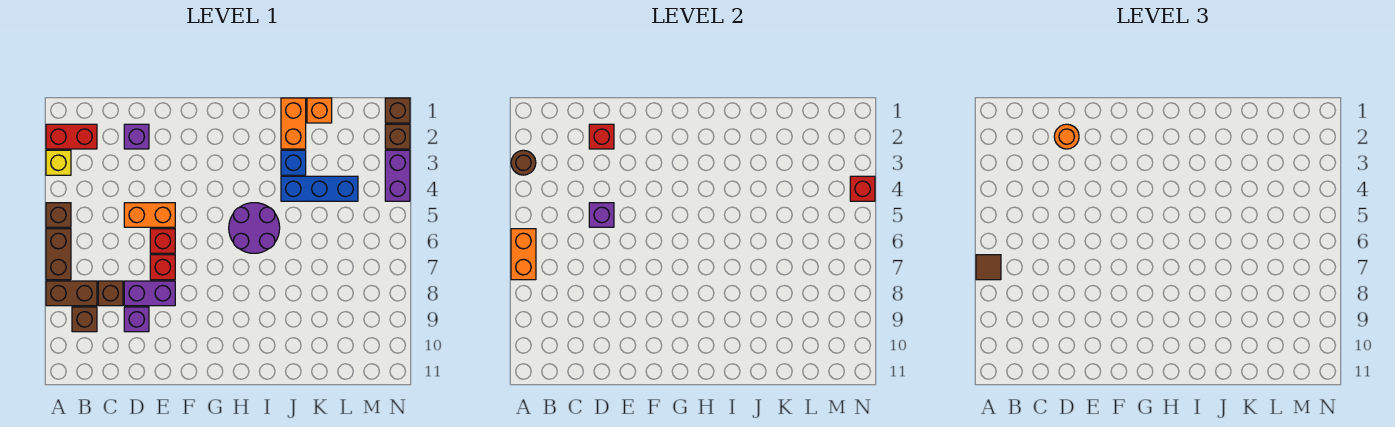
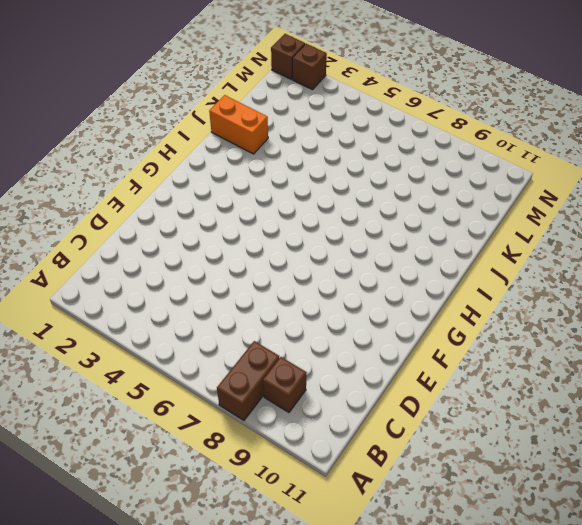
none -> red brick A2:B2 level 1
none -> yellow brick A3 level 1
none -> brown brick A5 level 1

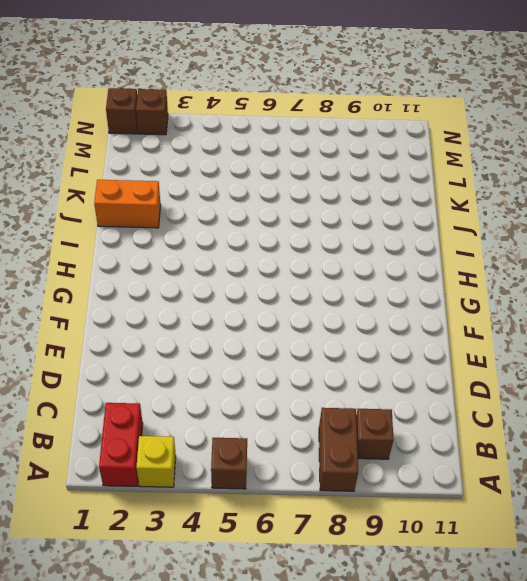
none -> brown brick A6:A7 level 1
none -> brown brick C8 level 1
none -> purple brick D2 level 1

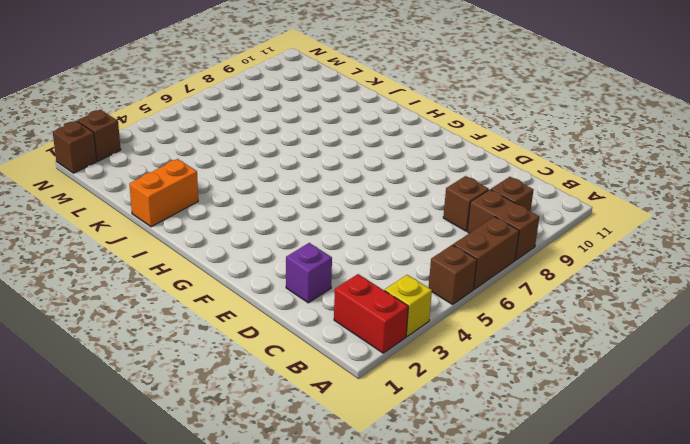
none -> orange brick D5:E5 level 1
none -> purple brick D8:E8 level 1
none -> purple brick D9 level 1

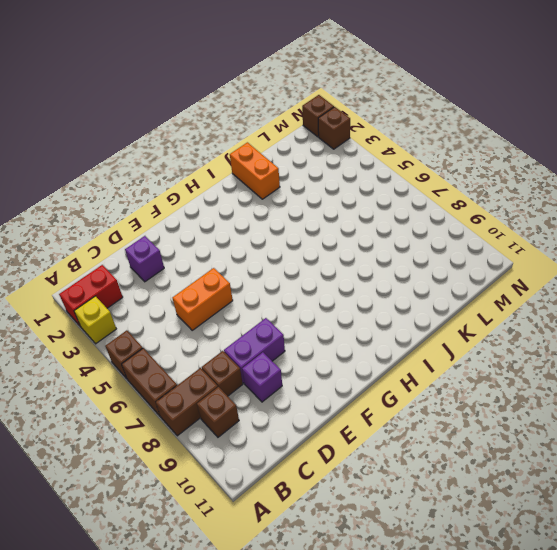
none -> red brick E6 level 1
none -> red brick E7 level 1
none -> purple round brick H5:I6 level 1

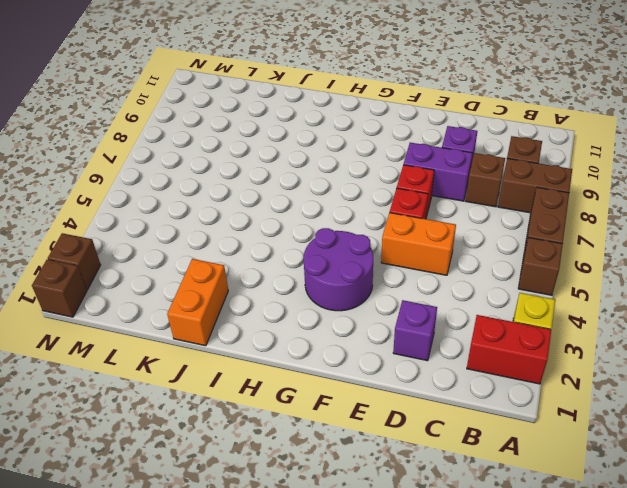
purple round brick F3:G4 level 1 -> purple round brick H5:I6 level 1
none -> blue brick J3 level 1
none -> blue brick J4:L4 level 1
none -> orange brick K1 level 1

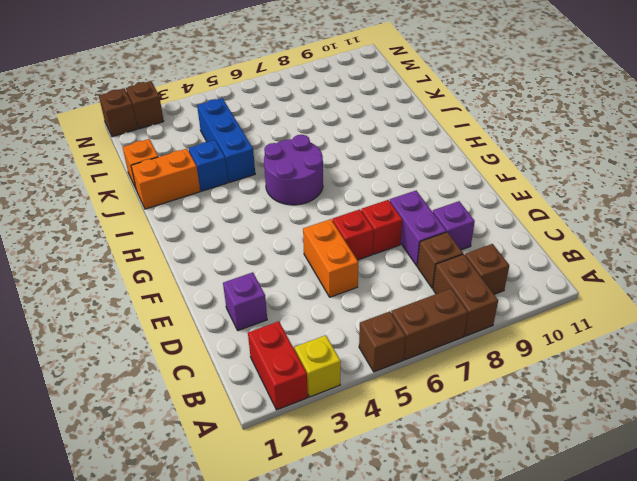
none -> purple brick N3:N4 level 1
none -> brown round brick A3 level 2
none -> orange brick A6:A7 level 2

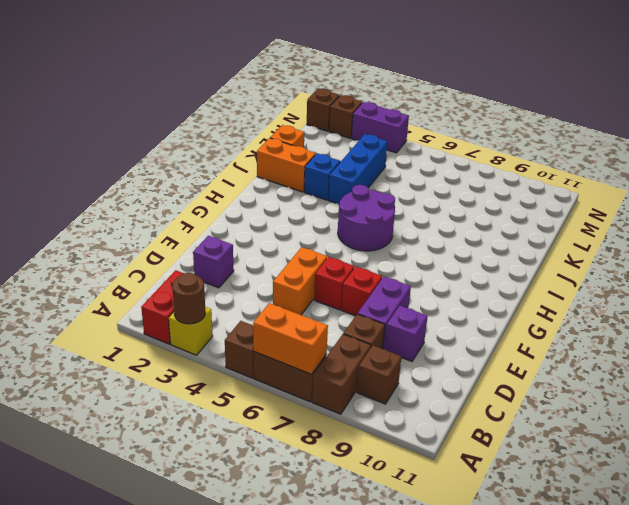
none -> red brick D2 level 2
none -> purple brick D5 level 2
none -> red brick N4 level 2

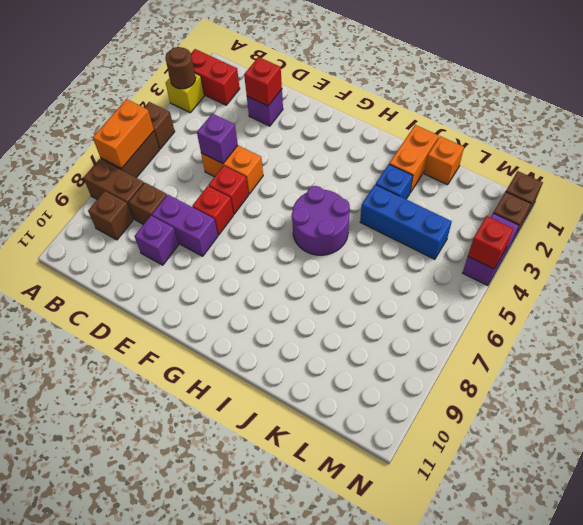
none -> brown tile A7 level 3
none -> orange round brick D2 level 3

